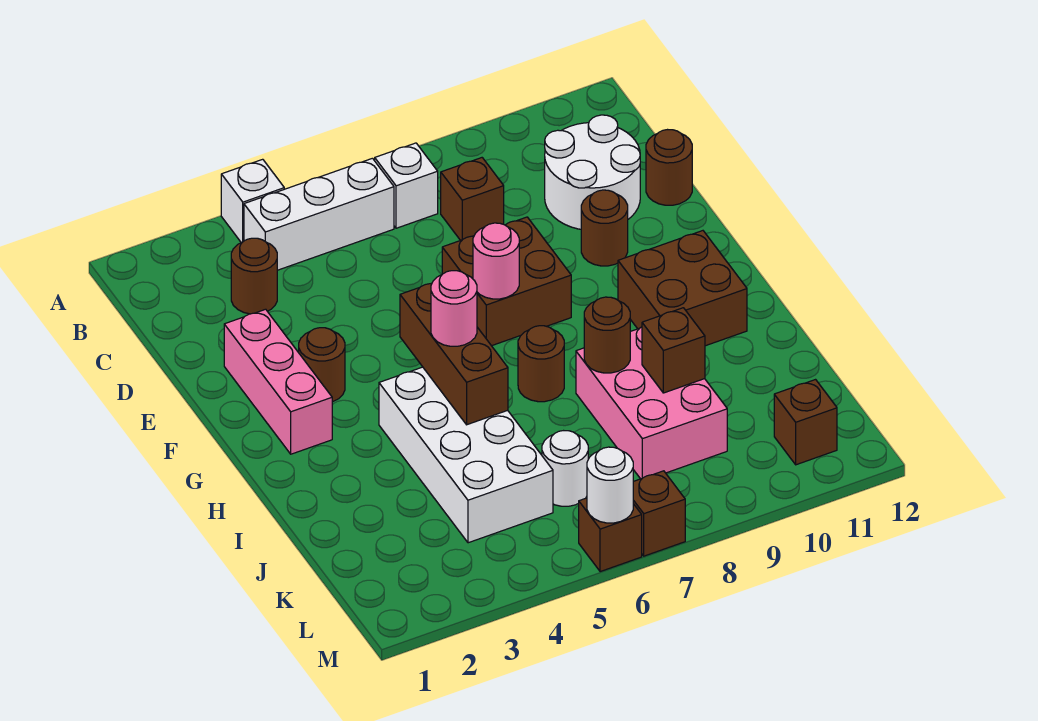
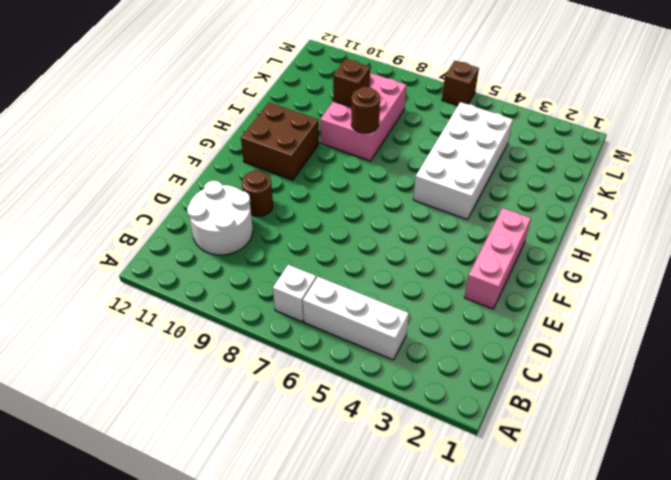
none -> white brick A4 level 1
none -> brown round brick C3 level 1
none -> brown brick C8 level 1

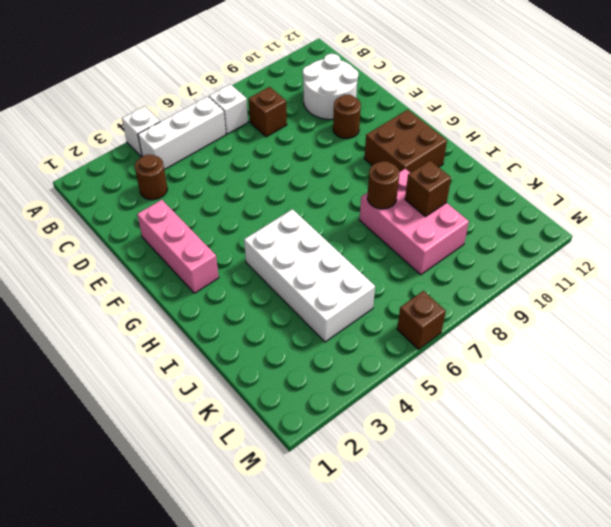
none -> brown round brick D12 level 1
none -> brown brick E7:F8 level 1
none -> brown round brick F3 level 1

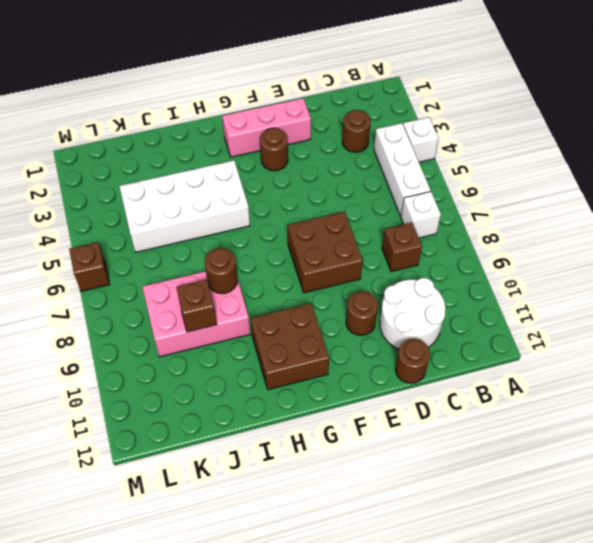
none -> brown round brick H7 level 1
none -> white round brick K6 level 1
none -> brown brick L11 level 1

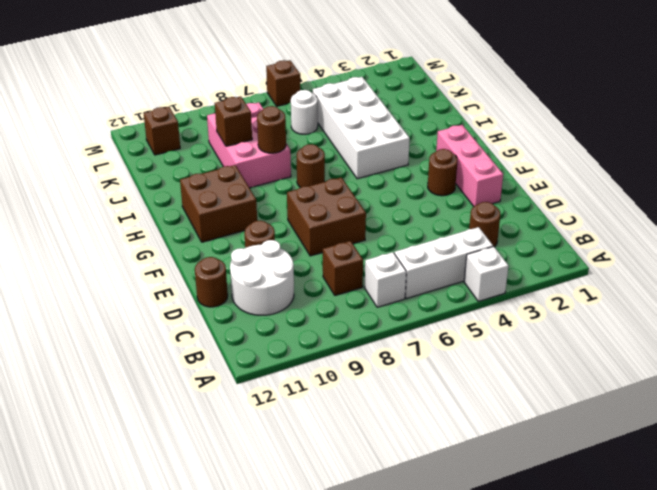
none -> brown brick M7 level 1
none -> pink round brick F7 level 2
none -> brown brick G5:I5 level 2

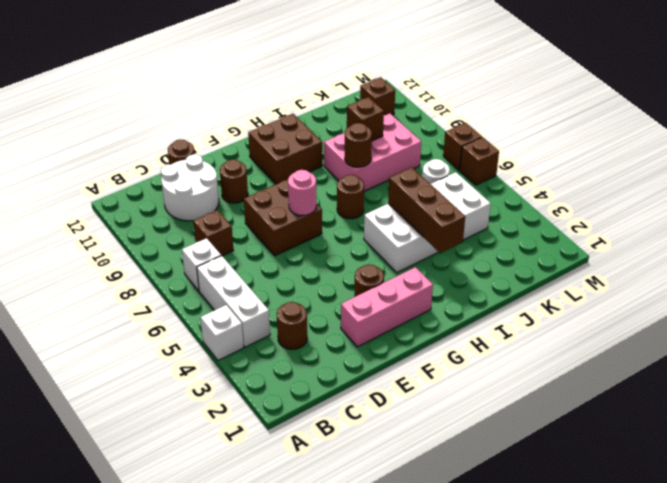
brown brick I3:I5 level 2 -> brown brick G5:I5 level 2
none -> white round brick M6 level 2
none -> pink round brick H5 level 3

